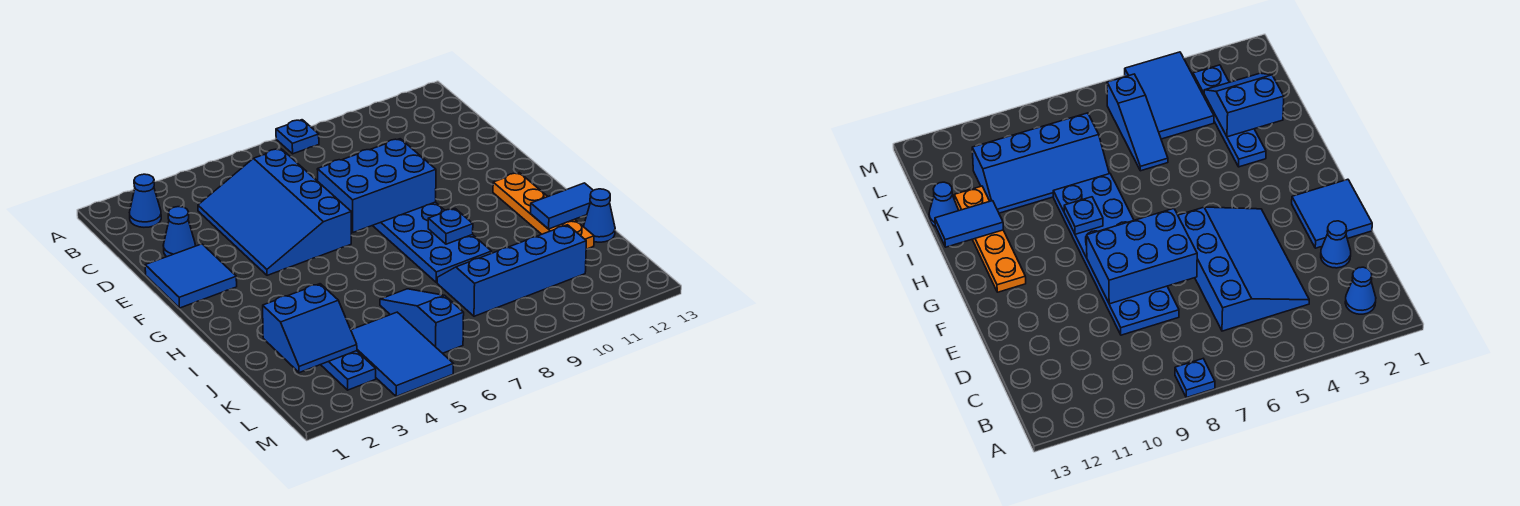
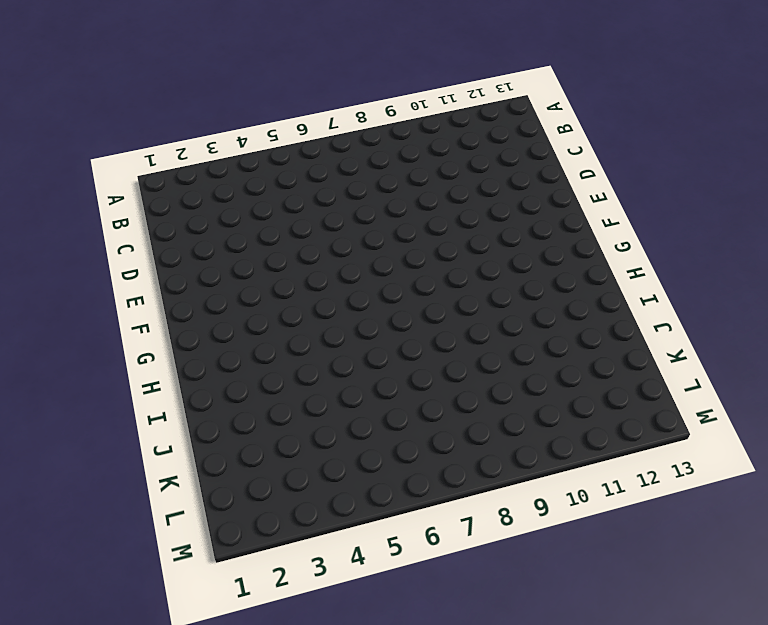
none -> blue plate A8 level 1
none -> blue cone B2 level 1
none -> blue slope C4:F6 level 1 top 6

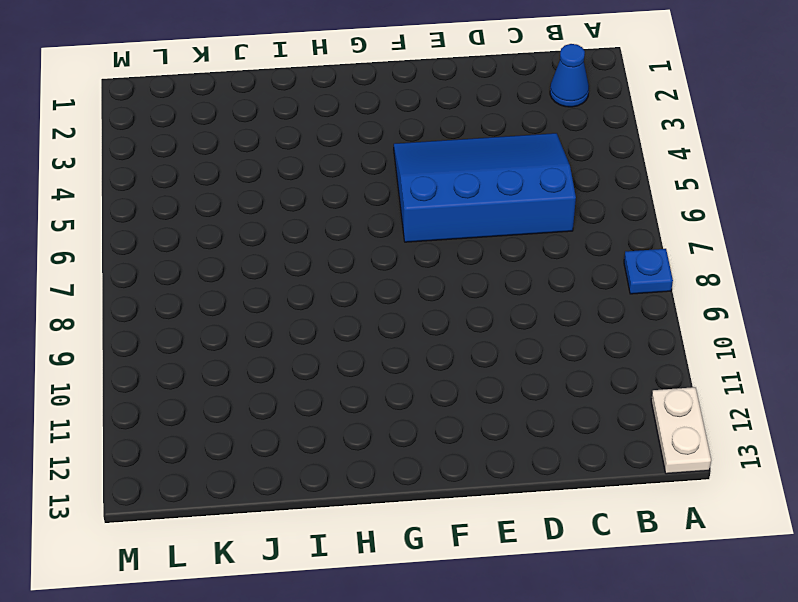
white plate A12:A13 level 1 -> none
none -> blue cone D2 level 1
none -> blue plate D8:I9 level 1
none -> blue tile E1:F2 level 1

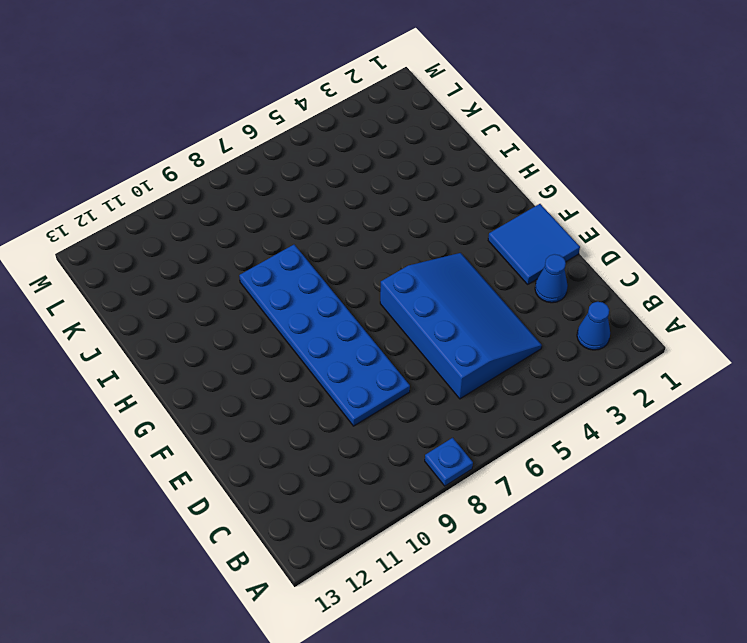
none -> orange plate G12:J12 level 1
none -> blue plate I3:L3 level 1
none -> blue slope J6:L6 level 1 top L

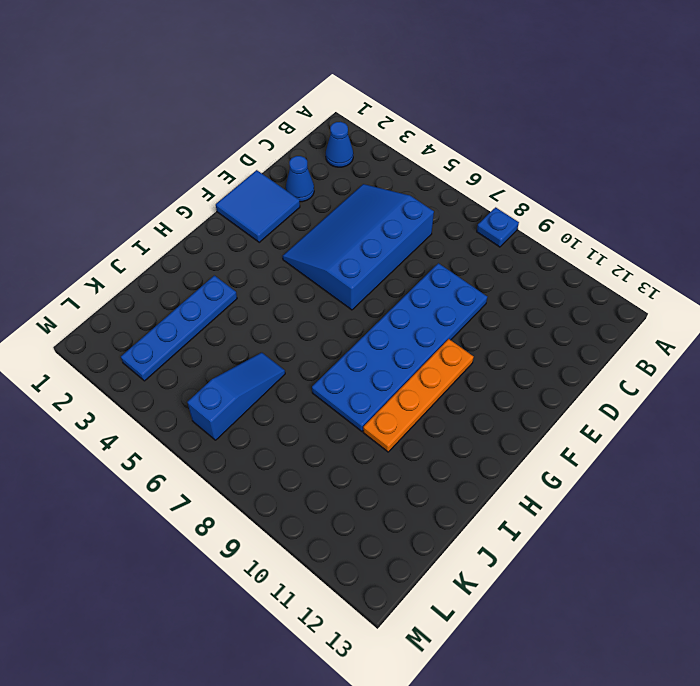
orange plate F10:I10 level 1 -> orange plate G12:J12 level 1
none -> blue slope J8:K11 level 1 top K
none -> blue cone J13 level 1
none -> blue tile K4:M5 level 1

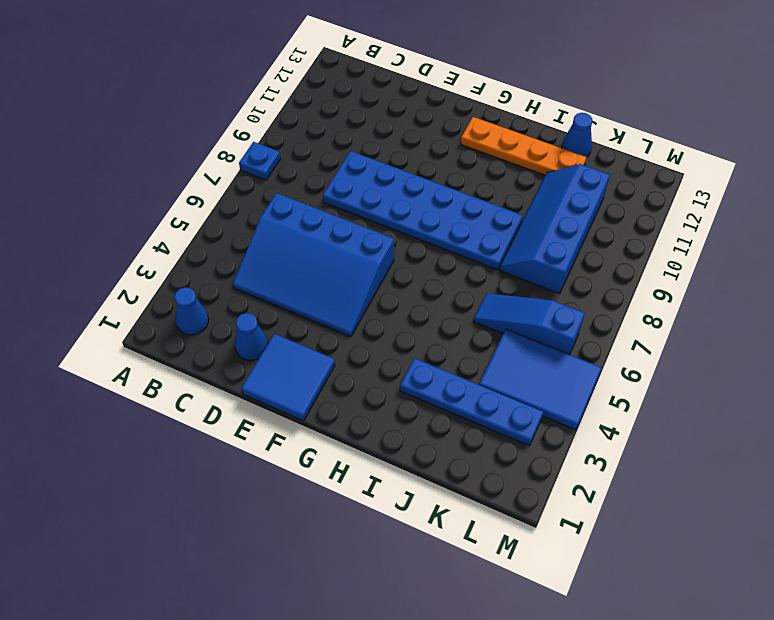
none -> blue brick E7:F9 level 2
none -> blue plate H9 level 2
none -> blue tile I12:I13 level 2

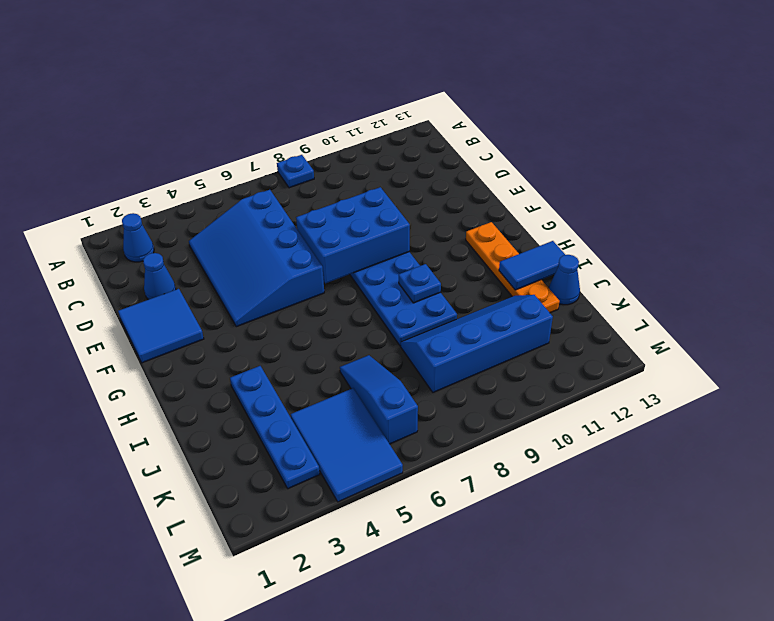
none -> blue slope J2:K3 level 2 top J

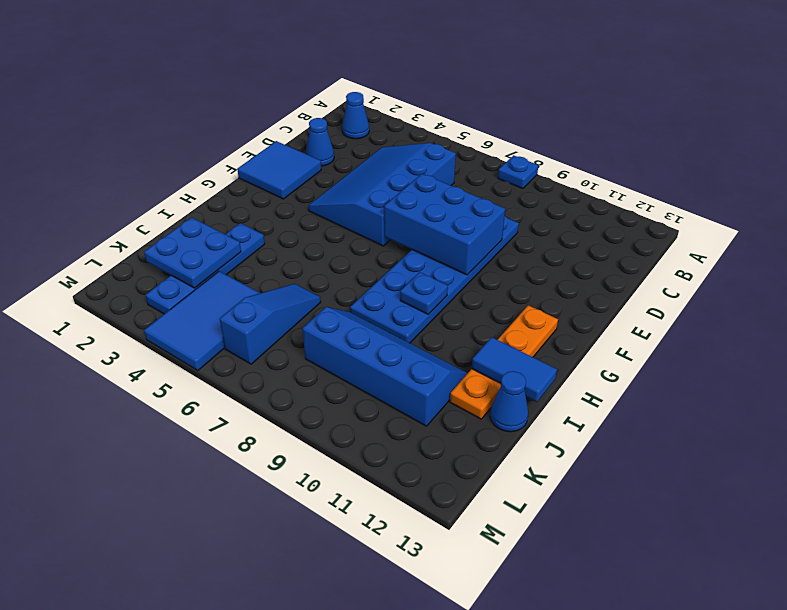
blue plate J2:K3 level 2 -> blue slope J2:K3 level 2 top J

